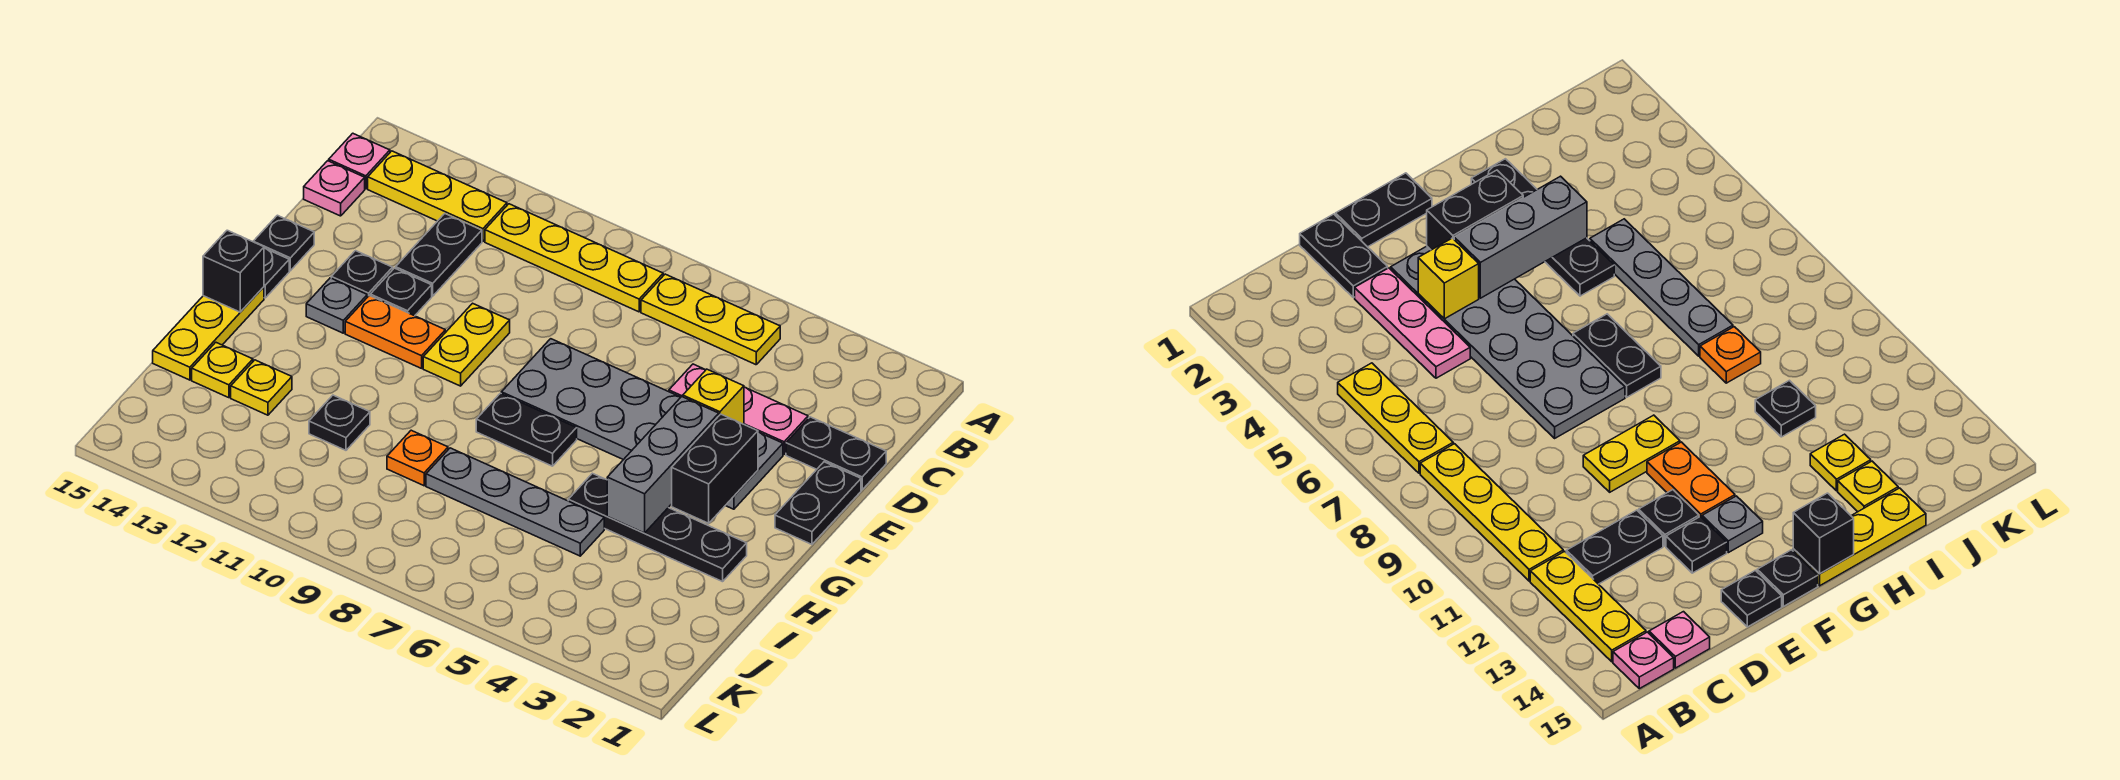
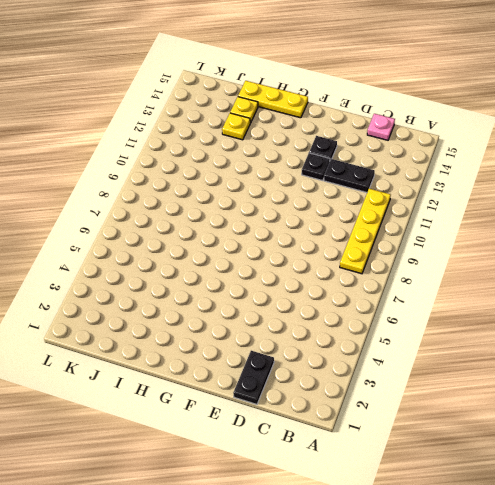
none -> yellow plate B5:B7 level 1
none -> yellow plate B12:B14 level 1
none -> pink plate B15 level 1

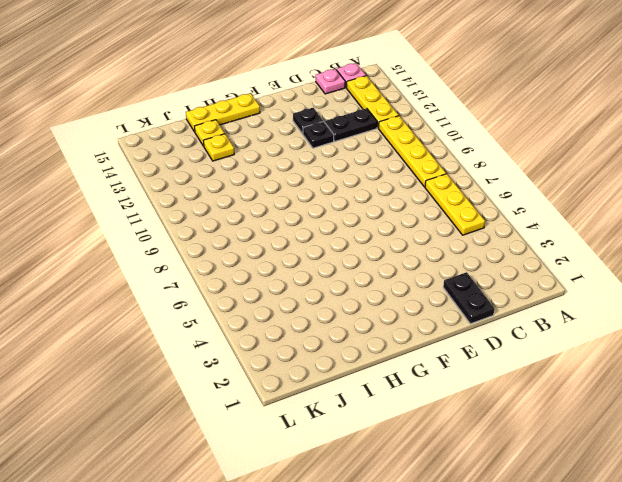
none -> pink plate D3:D5 level 1
none -> black plate E1:F1 level 1
none -> grey plate E3:F8 level 1

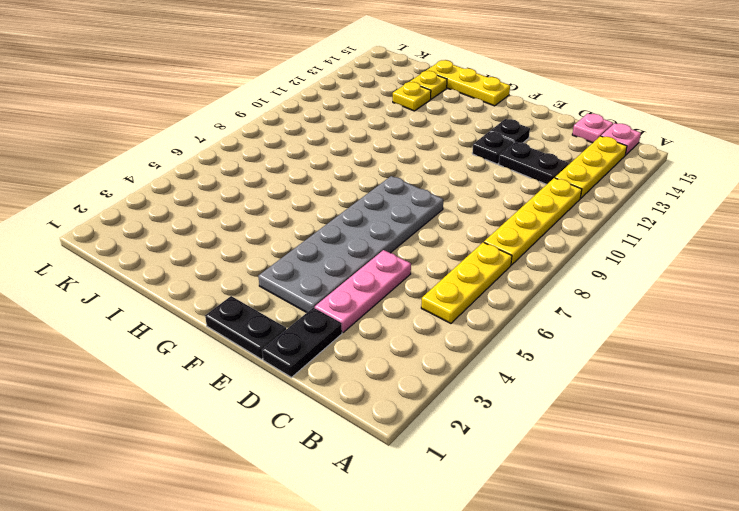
none -> yellow plate E10:F10 level 1
none -> black plate E15 level 1
none -> orange plate F11:F12 level 1

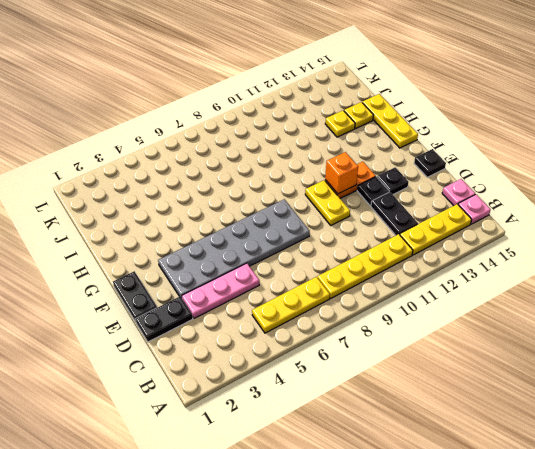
orange brick F11 level 2 -> none
none -> grey plate F13 level 1
none -> black plate F15 level 1
none -> black plate G7:G8 level 1

